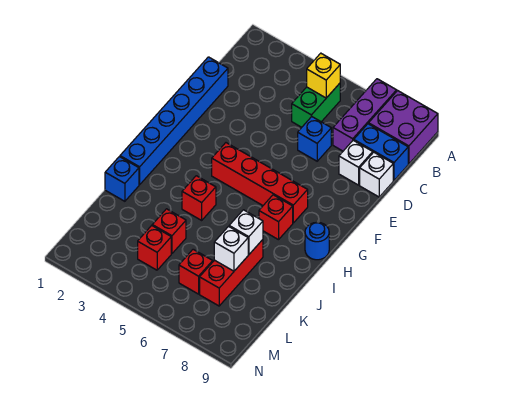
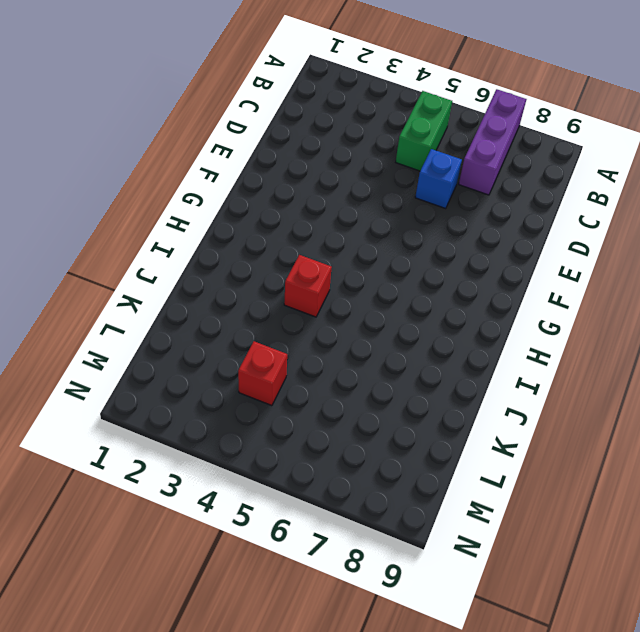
none -> purple brick A8:B9 level 1
none -> blue brick C8:C9 level 1
none -> blue brick D1:I1 level 1

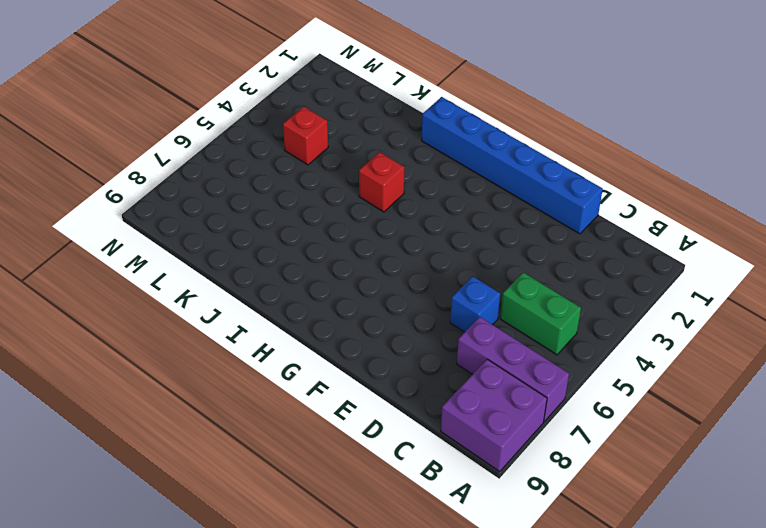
none -> blue brick C8:C9 level 1
none -> white brick D8 level 1
none -> white brick D9 level 1

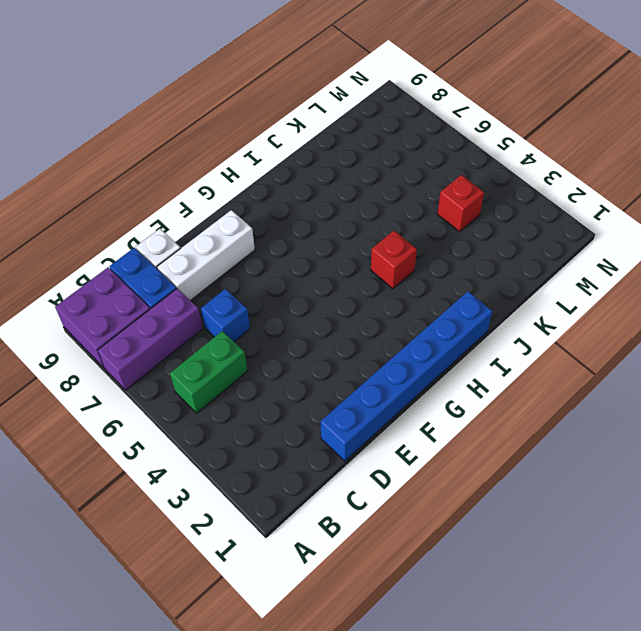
white brick D8:F8 level 1 -> white brick D8 level 1
none -> red brick G4:G7 level 1
none -> red brick H7 level 1
none -> blue round brick H9 level 1

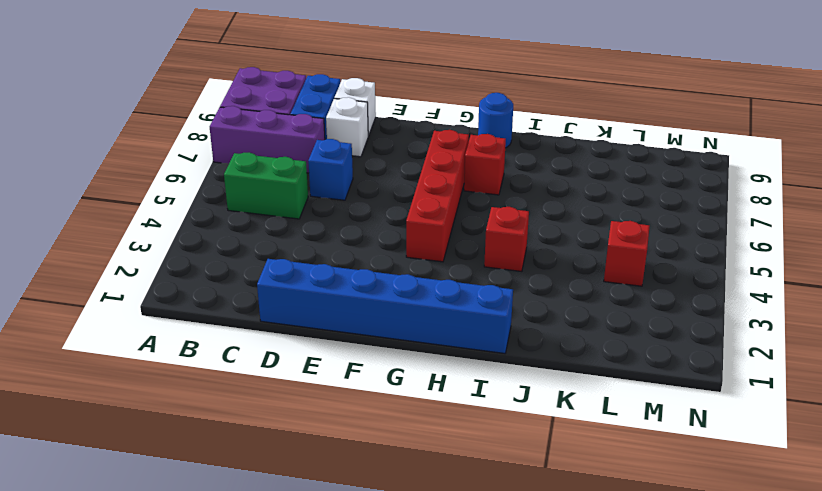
none -> blue brick J1 level 1
none -> red brick J7:L7 level 1
none -> red brick K4 level 1

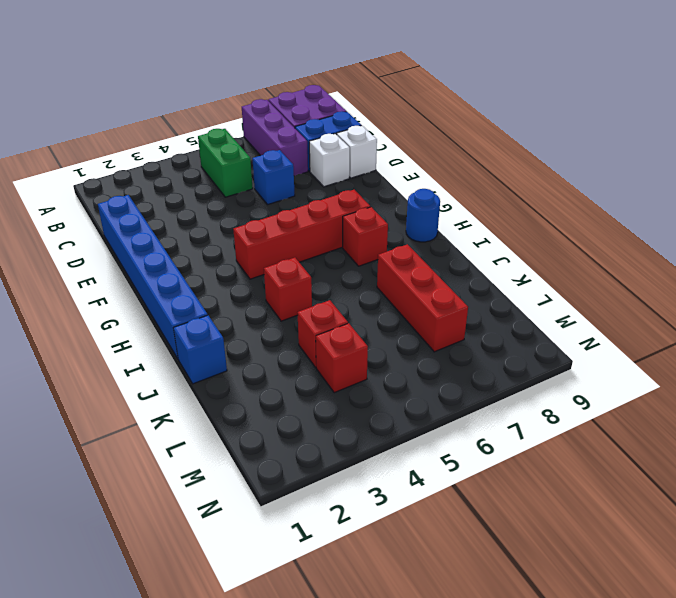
none -> red brick L6 level 1
none -> yellow brick B5 level 2
none -> white brick J7 level 2

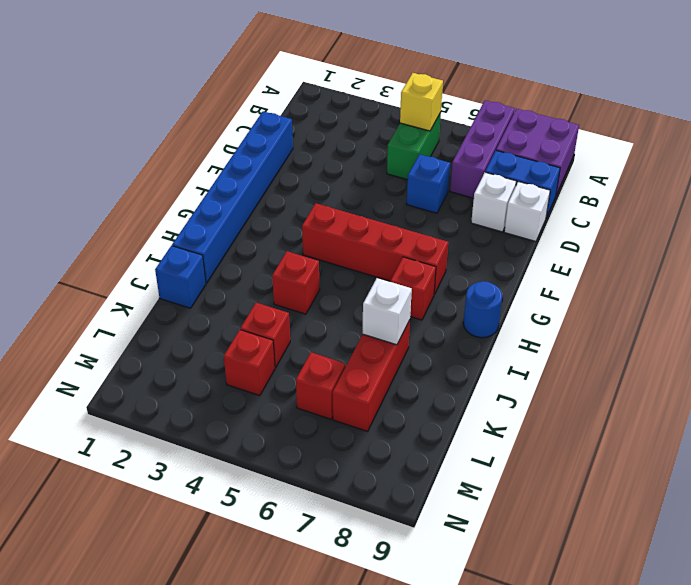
none -> white brick K7 level 2

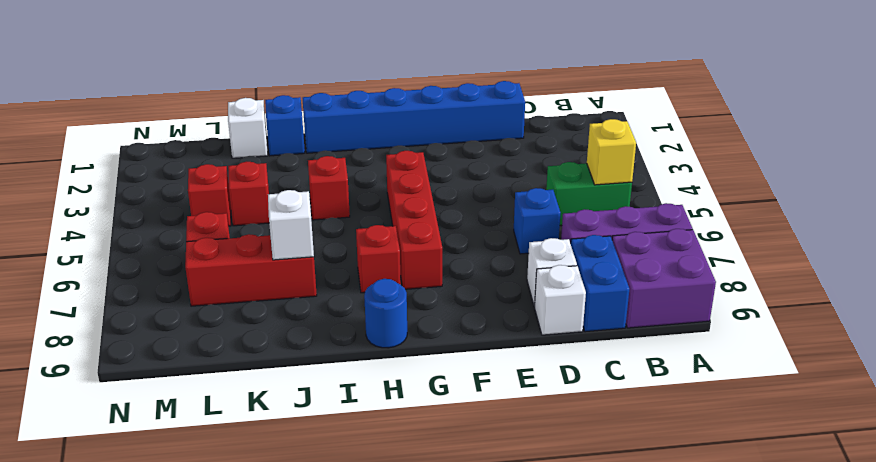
white brick K1 level 1 -> white brick K7 level 2

